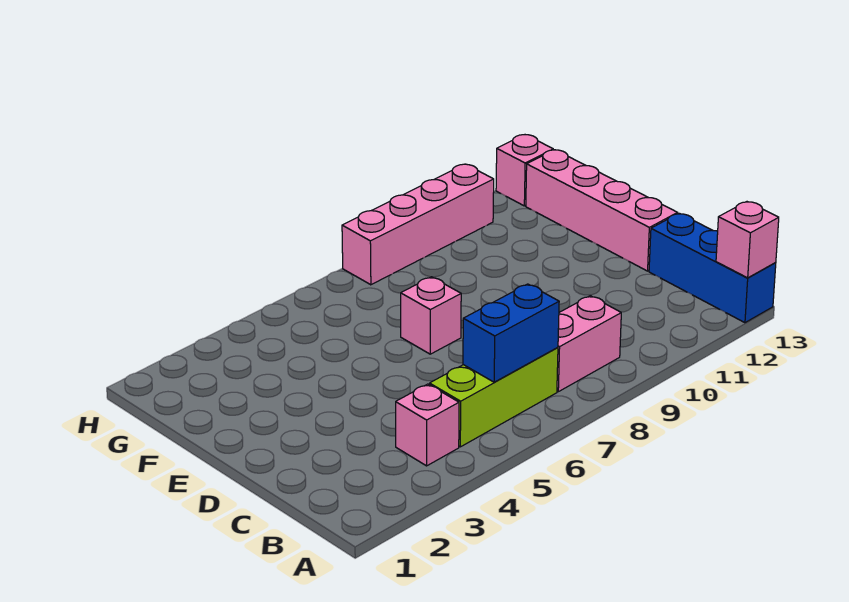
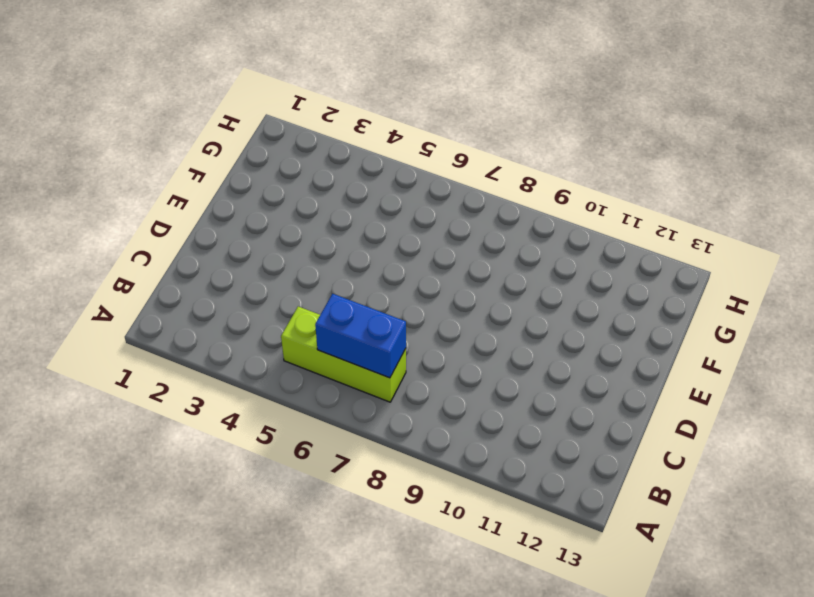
none -> blue brick A13:C13 level 1
none -> pink brick B4 level 1

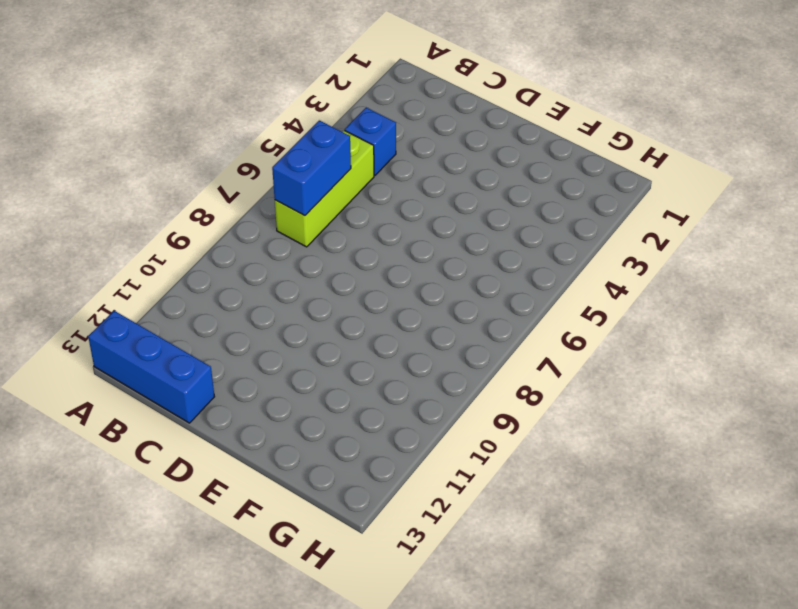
blue brick B4 level 1 -> pink brick B4 level 1
none -> pink brick B8:B9 level 1
none -> pink brick D13:G13 level 1

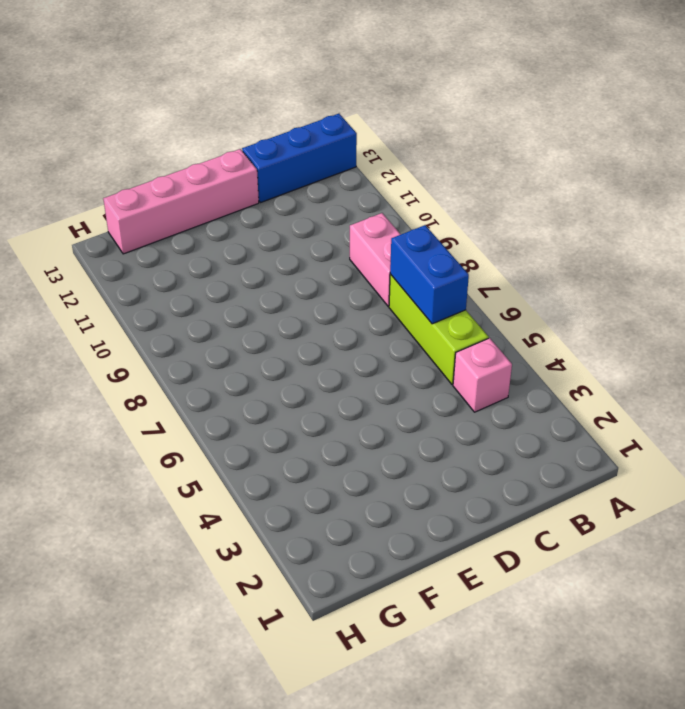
none -> pink brick E7 level 1
none -> pink brick H8:H11 level 1

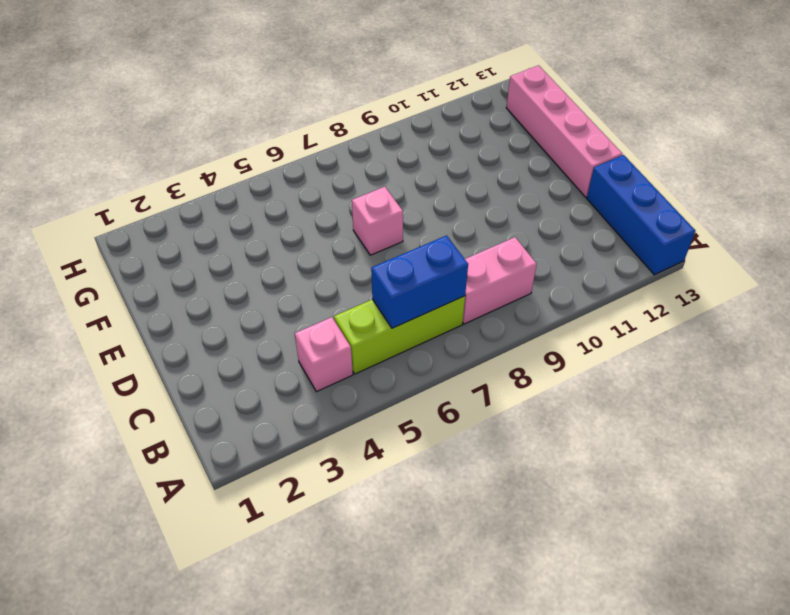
none -> pink brick H8:H11 level 1
none -> pink brick H13 level 1

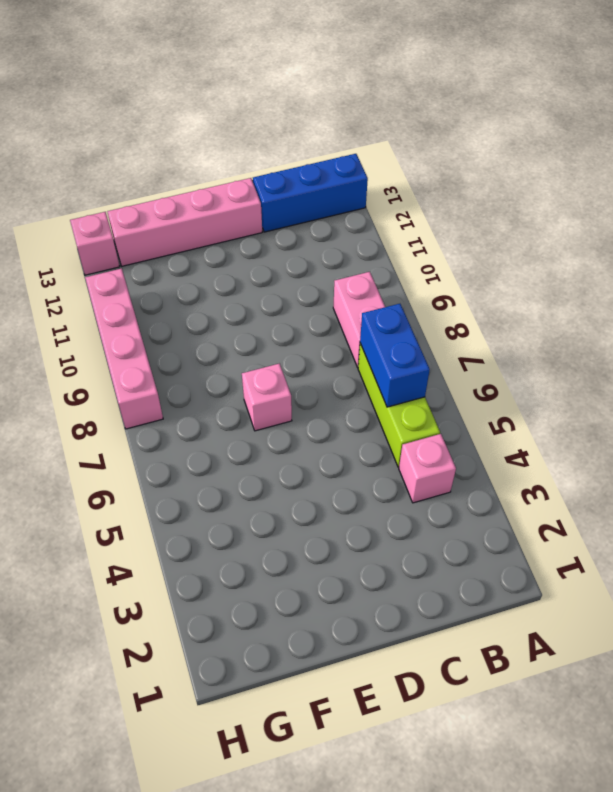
none -> pink brick A13 level 2

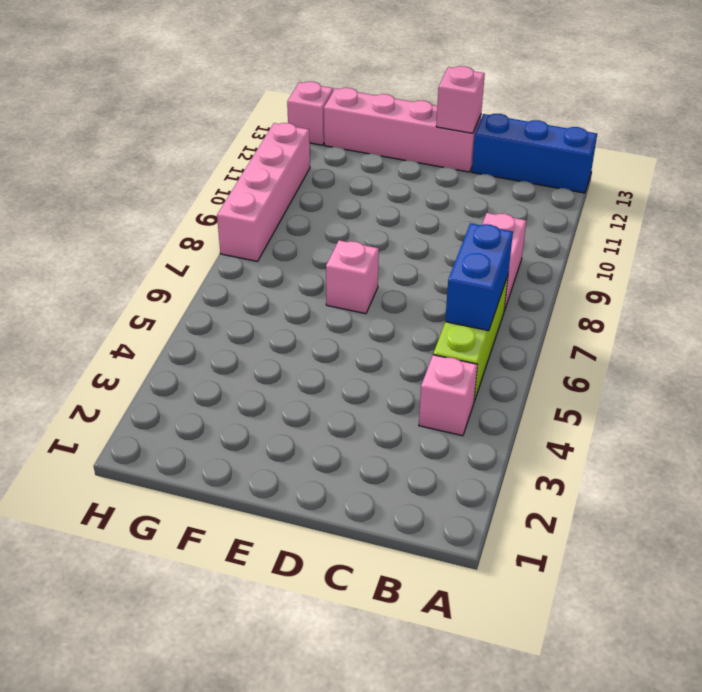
pink brick D13 level 2 -> pink brick A13 level 2

